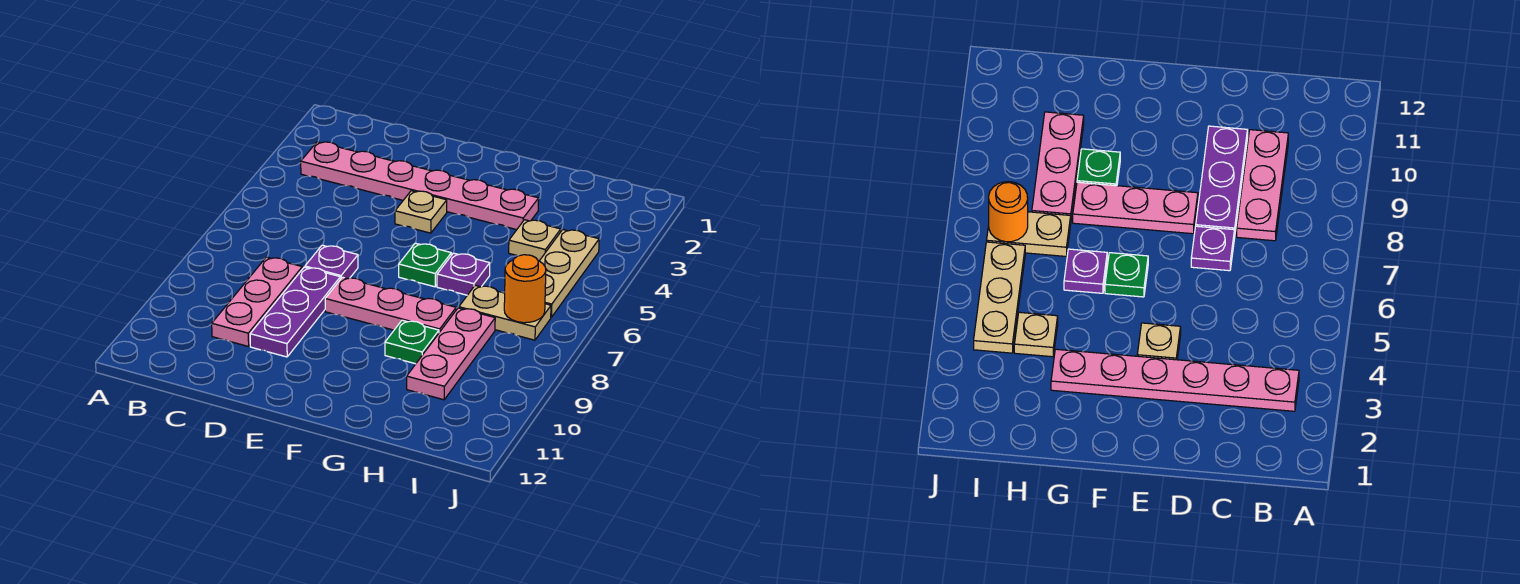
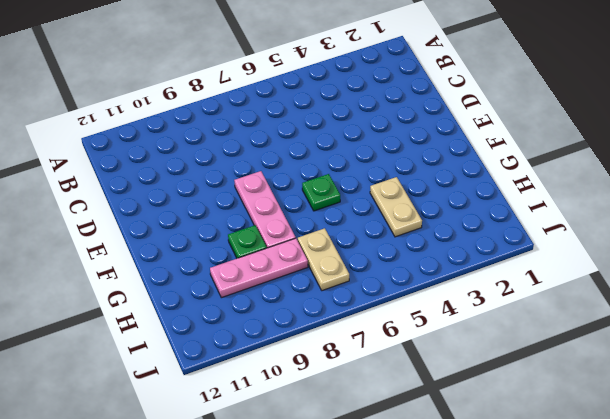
tan plate G4:H4 level 1 -> tan plate H4 level 1
none -> pink plate B3:G3 level 1
none -> pink plate C8:C10 level 1
none -> purple plate D7 level 1

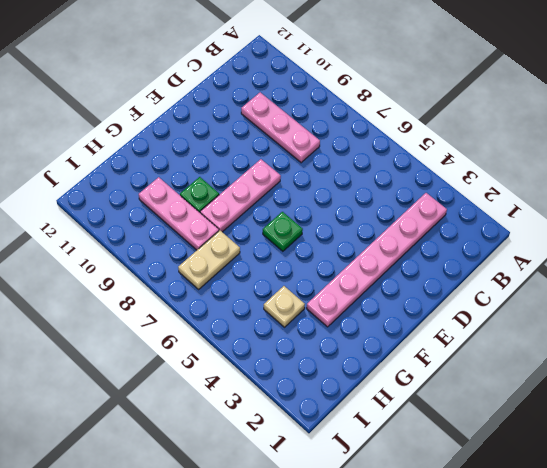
none -> purple plate D7 level 1
none -> purple plate D8:D10 level 1
none -> tan plate E4 level 1

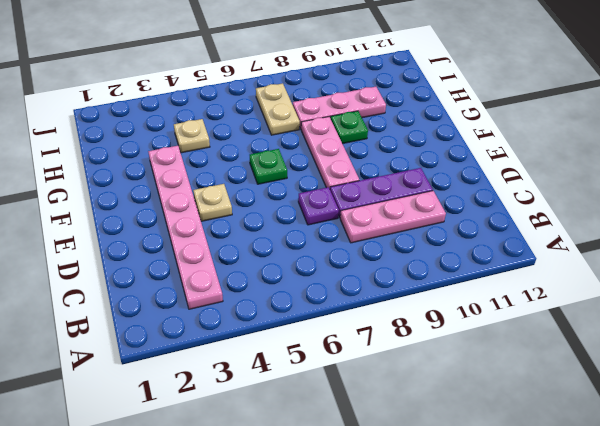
none -> purple plate G6 level 1
none -> tan plate I4:I6 level 1
none -> orange round brick I7 level 2

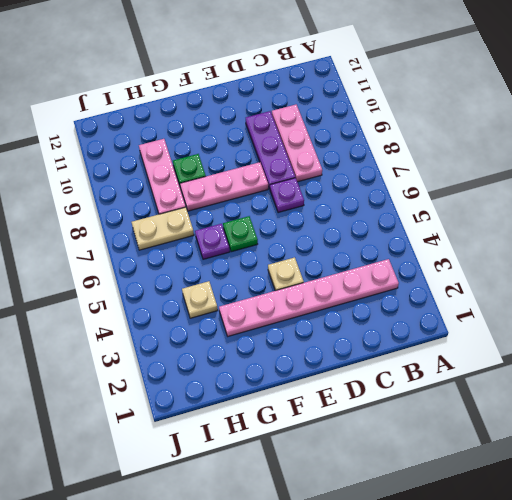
none -> tan plate I4:I6 level 1
none -> orange round brick I7 level 2

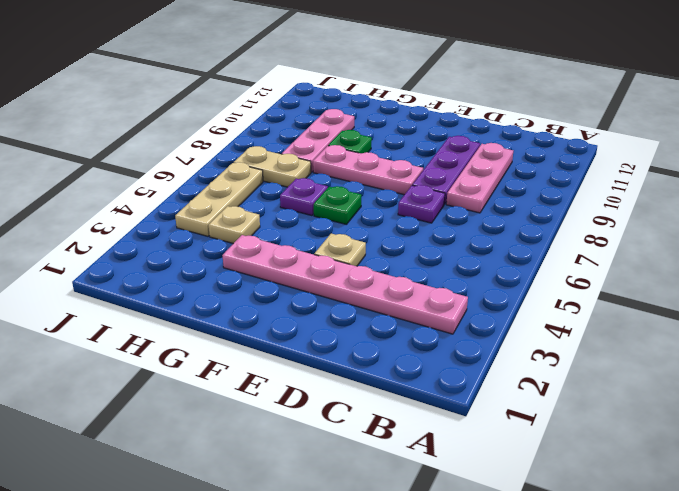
none -> orange round brick I7 level 2

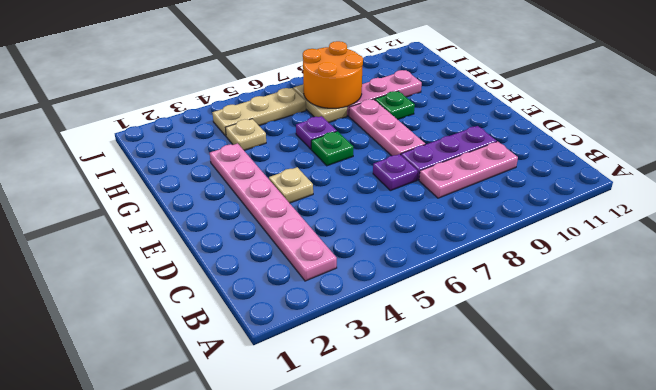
orange round brick H7:I8 level 2 -> orange round brick I7 level 2

